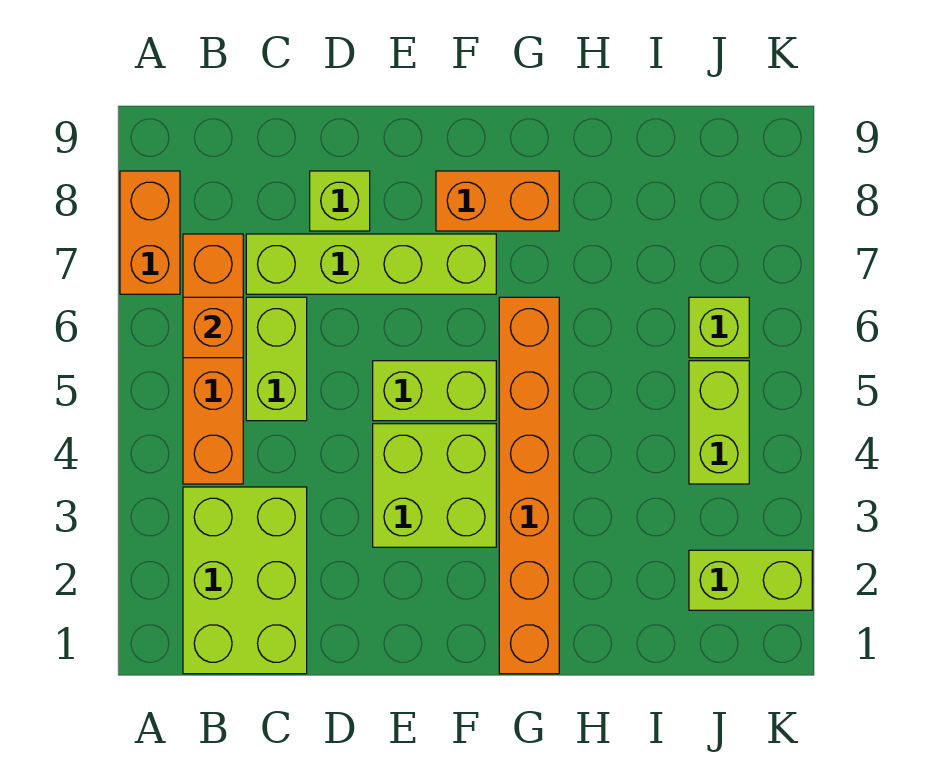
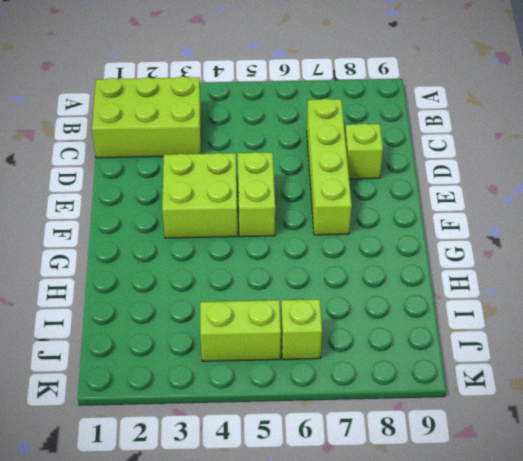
none -> orange brick A7:A8 level 1
none -> orange brick B4:B7 level 1
none -> lime brick C5:C6 level 1

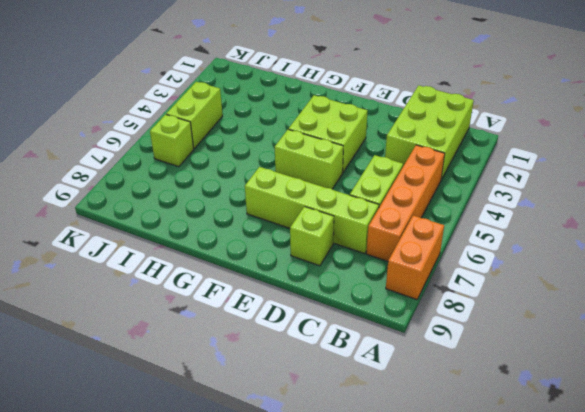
none -> orange brick F8:G8 level 1
none -> orange brick G1:G6 level 1
none -> lime brick J2:K2 level 1

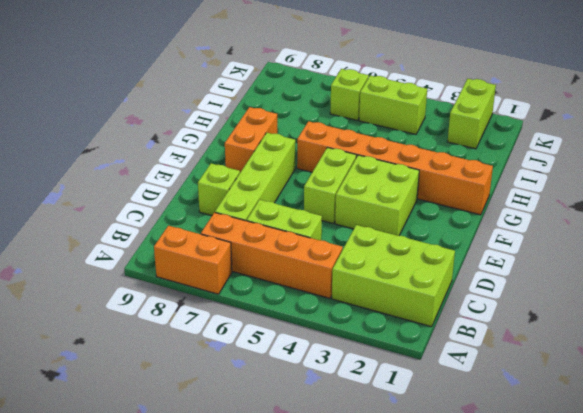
none -> orange brick B6 level 2

